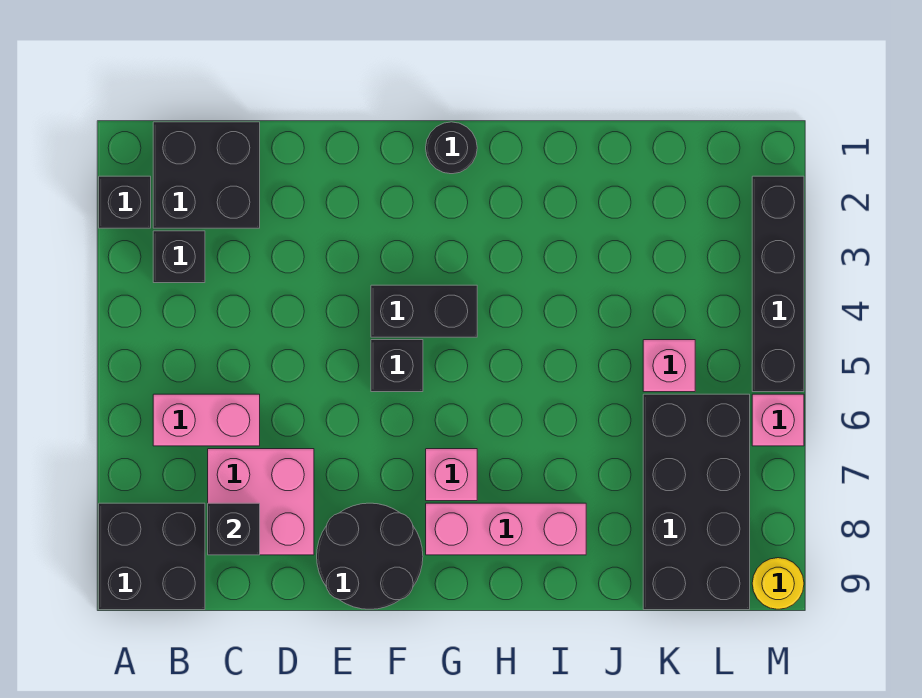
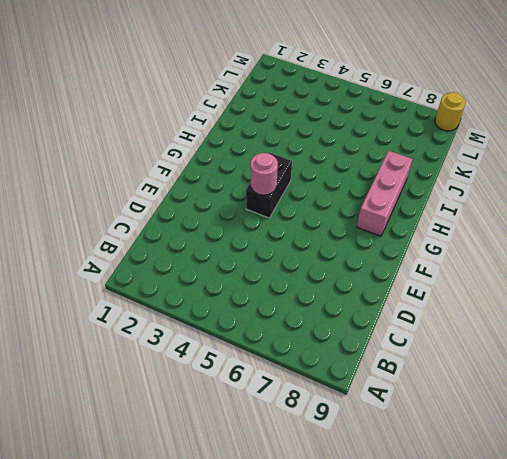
pink round brick F4 level 2 -> none
none -> black brick A2 level 1
none -> black brick A8:B9 level 1
none -> black brick B1:C2 level 1

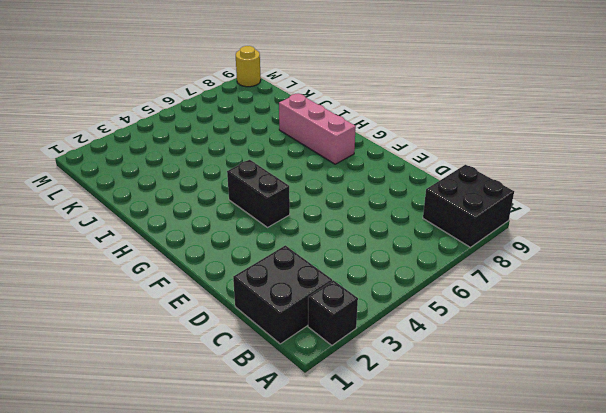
none -> black brick B3 level 1
none -> pink brick B6:C6 level 1
none -> pink brick C7:D8 level 1

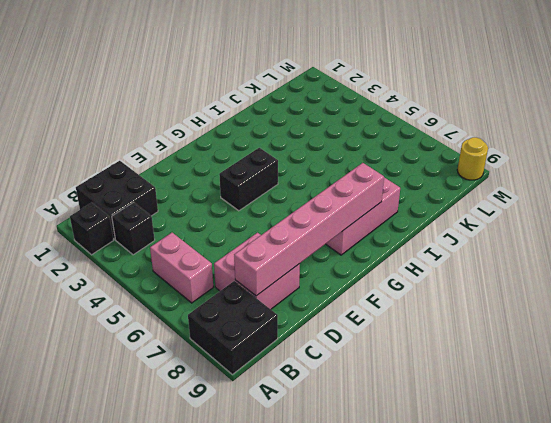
pink brick B5:B6 level 1 -> pink brick B6:C6 level 1
pink brick C8:H8 level 2 -> black brick C8 level 2
none -> black round brick E8:F9 level 1
none -> black brick F5 level 1
none -> black round brick G1 level 1

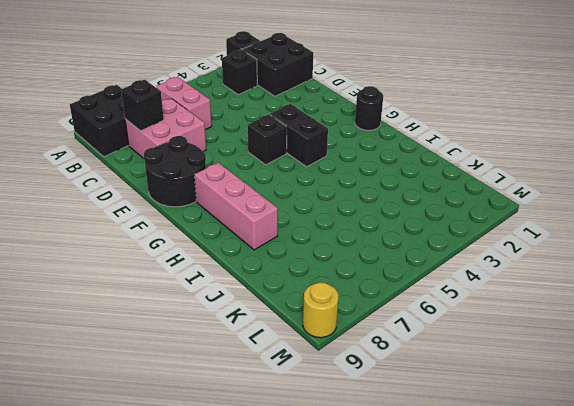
none -> pink brick G7 level 1
none -> pink brick K5 level 1
none -> black brick K6:L9 level 1

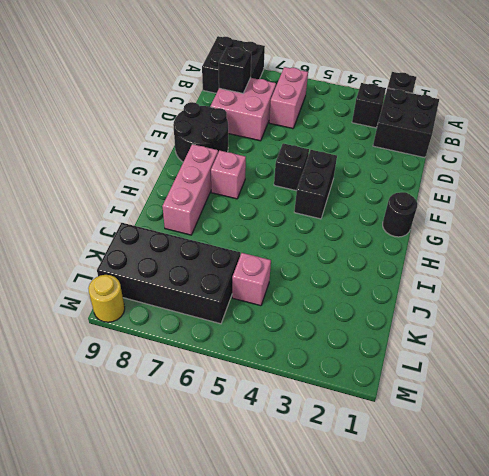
none -> black brick M2:M5 level 1
none -> pink brick M6 level 1

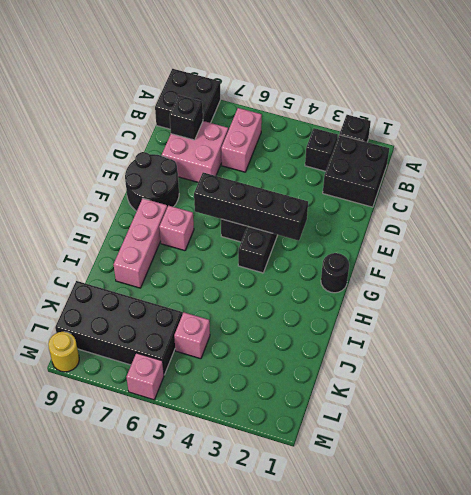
black brick F3:F6 level 2 -> black brick M2:M5 level 1

